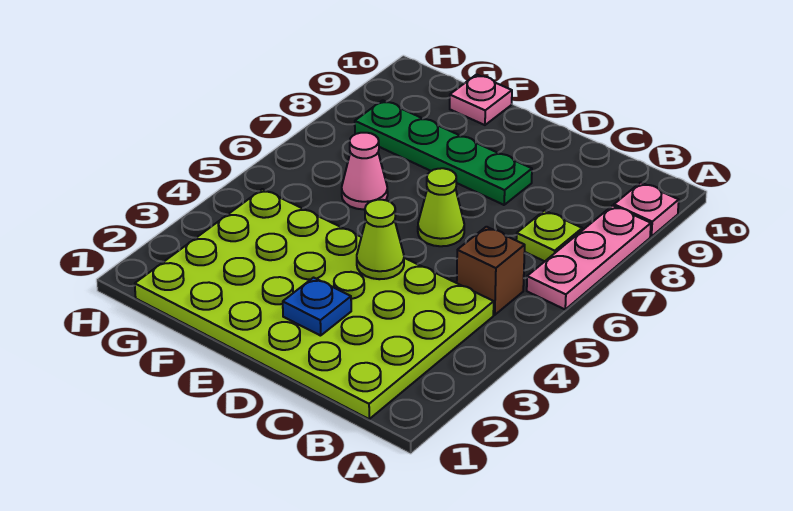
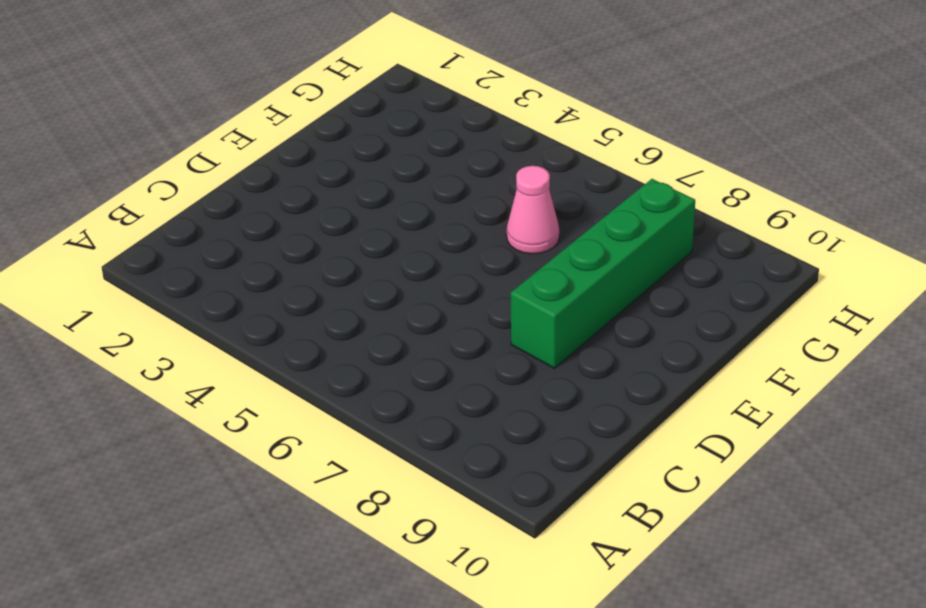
green brick D8:G8 level 1 -> green plate D8:G8 level 1
none -> pink plate A6:A8 level 1
none -> pink plate A9 level 1

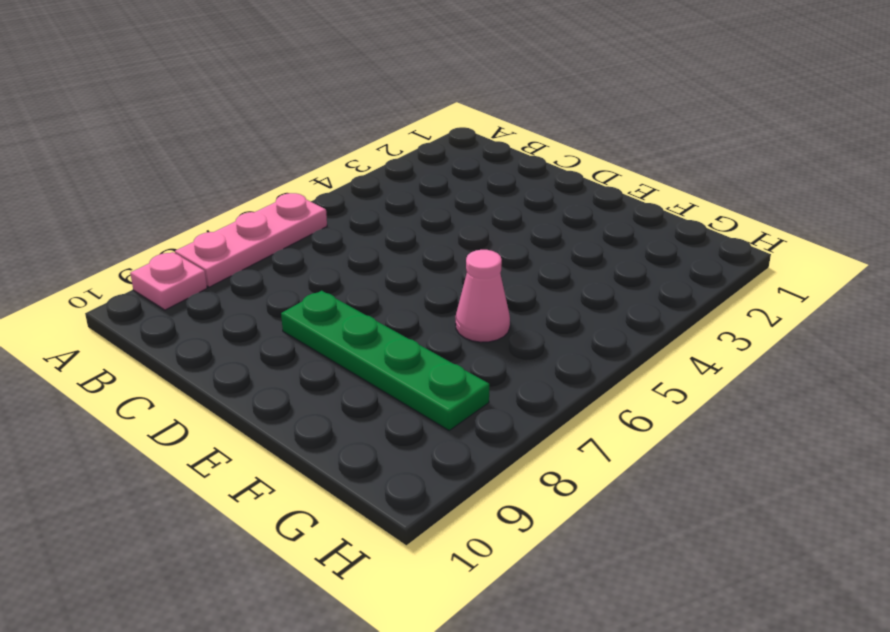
none -> lime plate B1:G4 level 1
none -> brown brick B5 level 1

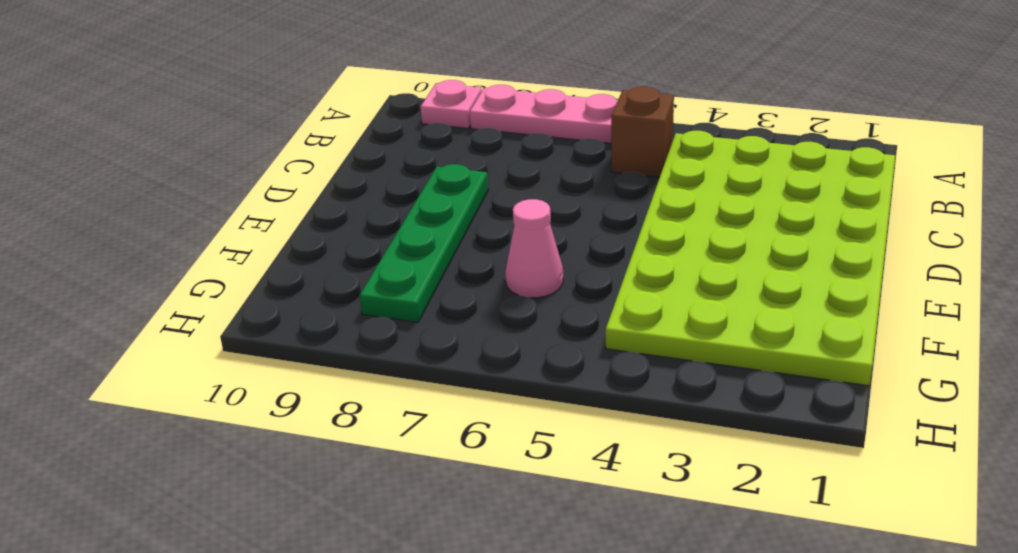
none -> lime plate B7 level 1
none -> lime cone D6 level 1

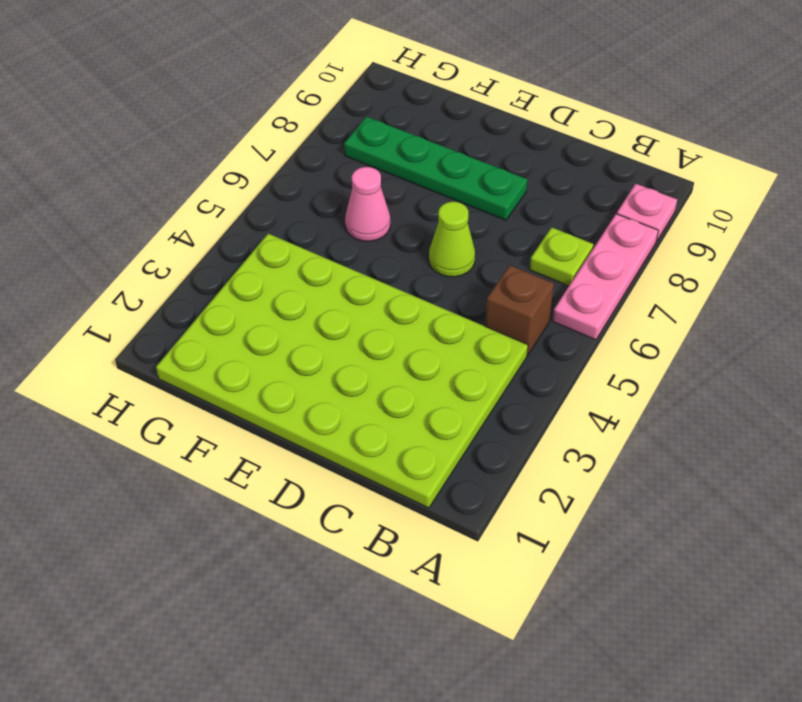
none -> pink plate F10 level 1
none -> blue plate D2 level 2

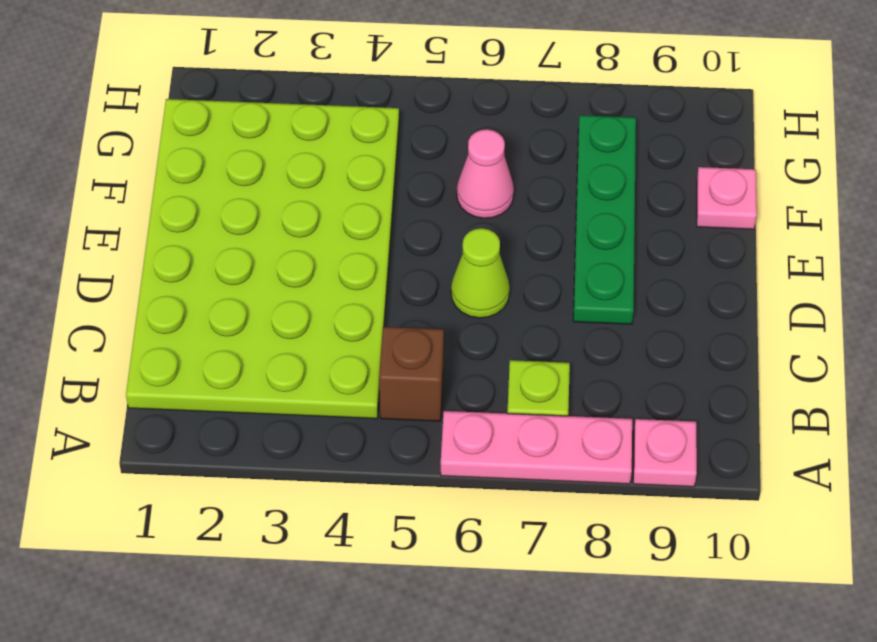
none -> blue plate D2 level 2
none -> lime cone D4 level 2

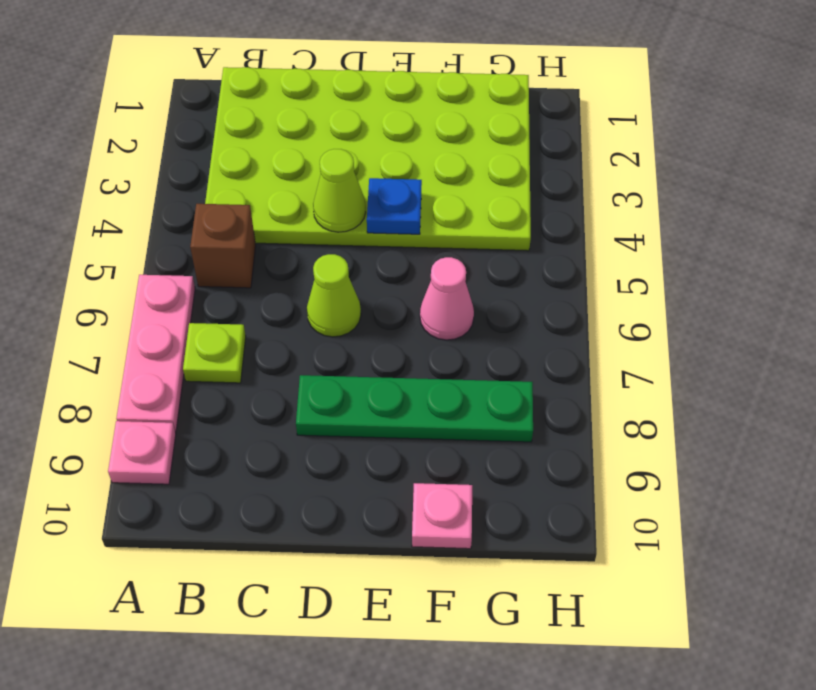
blue plate E4 level 2 -> blue plate D2 level 2

